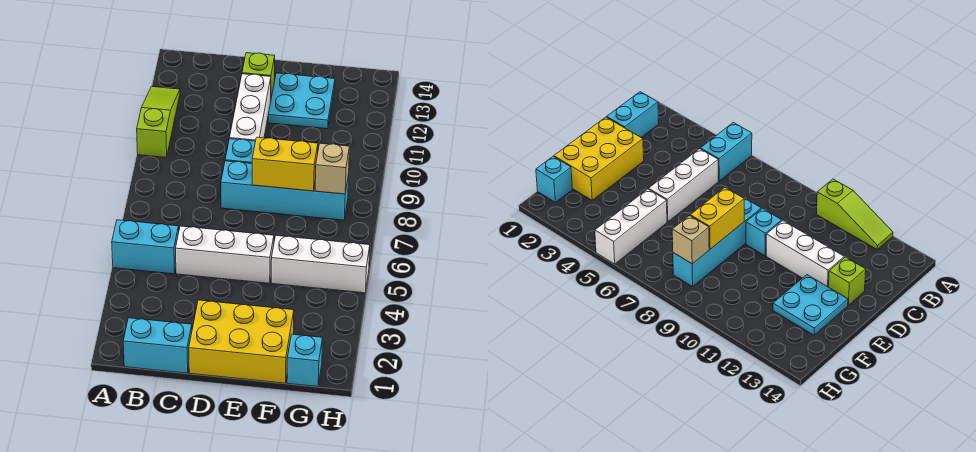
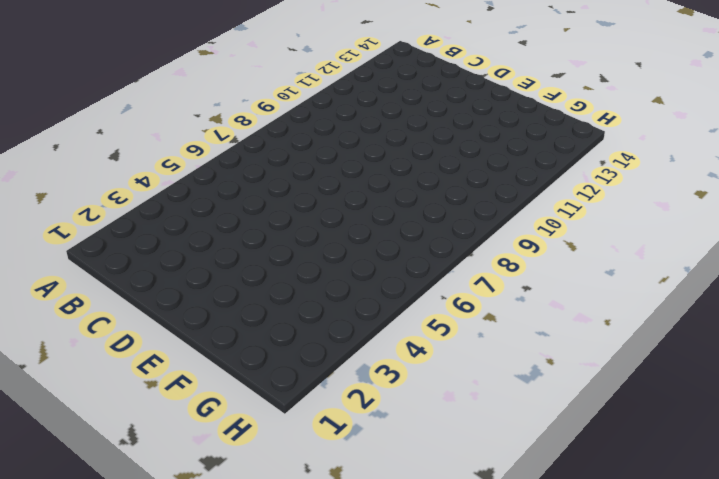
none -> cyan brick A5:B5 level 1
none -> lime slope A10:A12 level 1 top 10
none -> cyan brick B1:C1 level 1

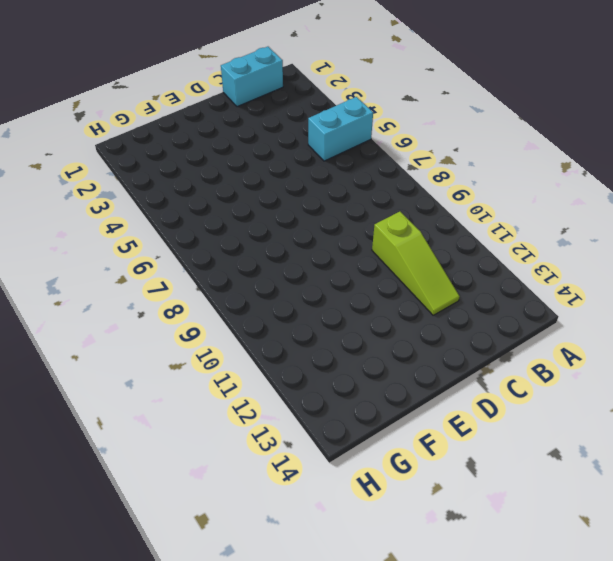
lime slope C10:C12 level 1 top 10 -> lime slope A10:A12 level 1 top 10
none -> white brick C5:E5 level 1
none -> yellow brick D1:F2 level 1
none -> cyan brick D8:G8 level 1

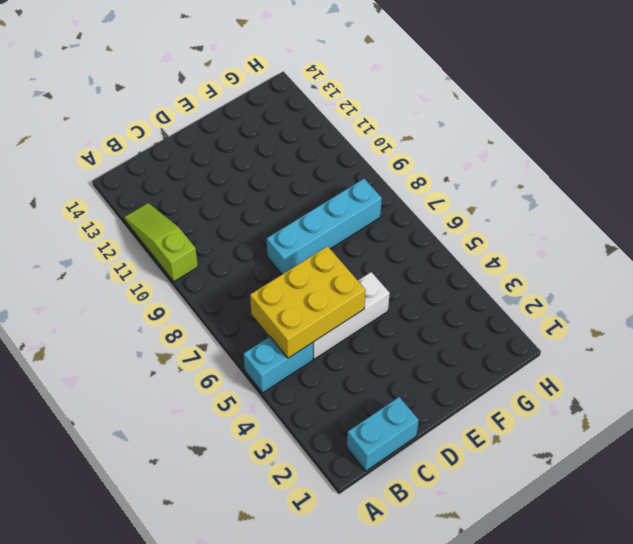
yellow brick B5:D6 level 2 -> yellow brick D1:F2 level 1
none -> cyan brick D9 level 1
none -> white brick D10:D12 level 1
none -> lime brick D13 level 1

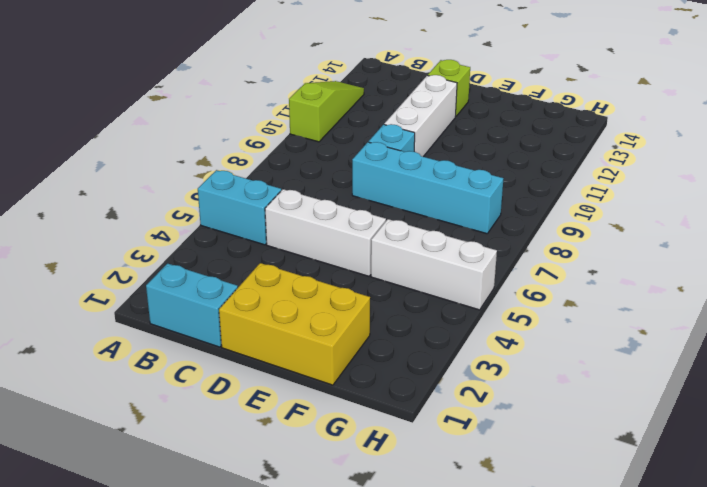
none -> cyan plate E12:F13 level 1
none -> cyan brick G1 level 1
none -> yellow brick E8:F8 level 2

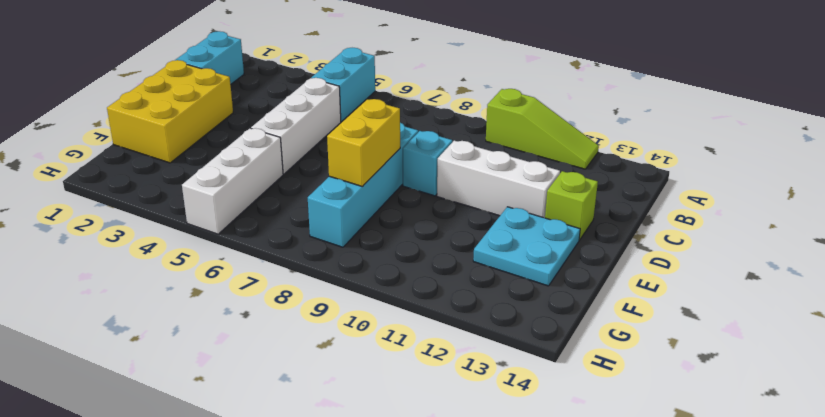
none -> cyan brick G1 level 1
none -> tan brick G8 level 2

